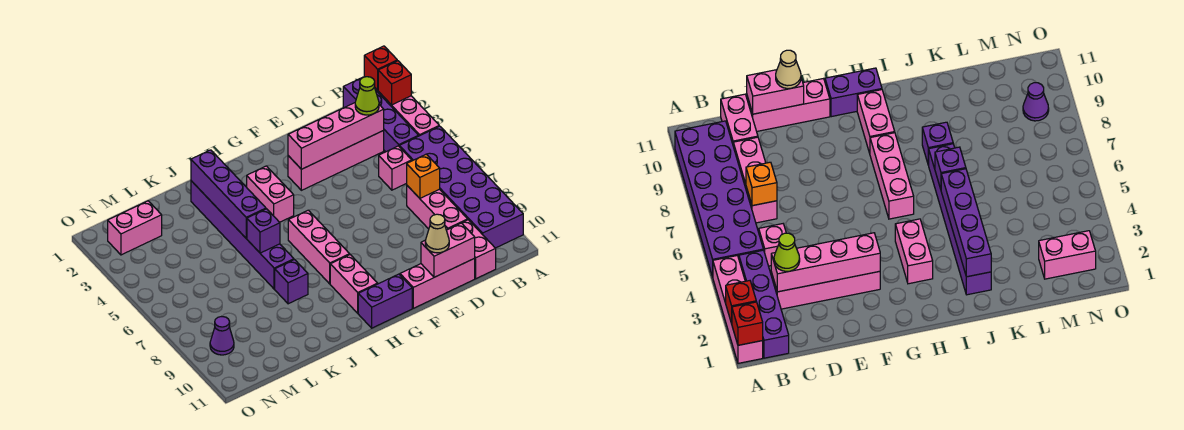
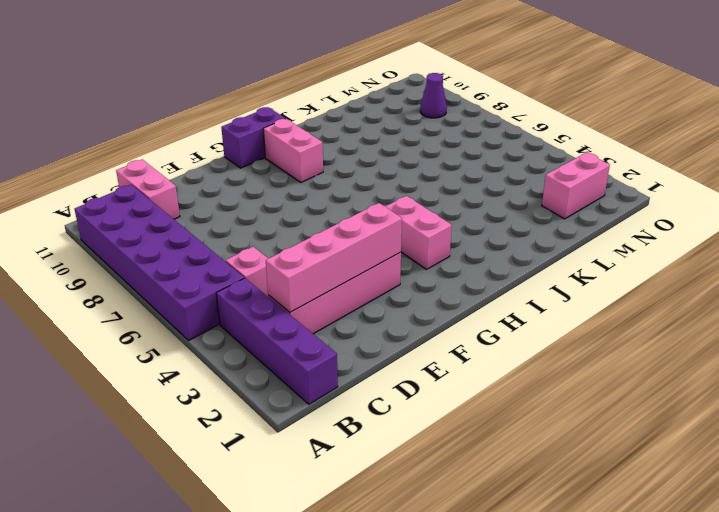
none -> pink brick A1:A4 level 1
none -> pink brick C7:C9 level 1
none -> pink brick D11:F11 level 1

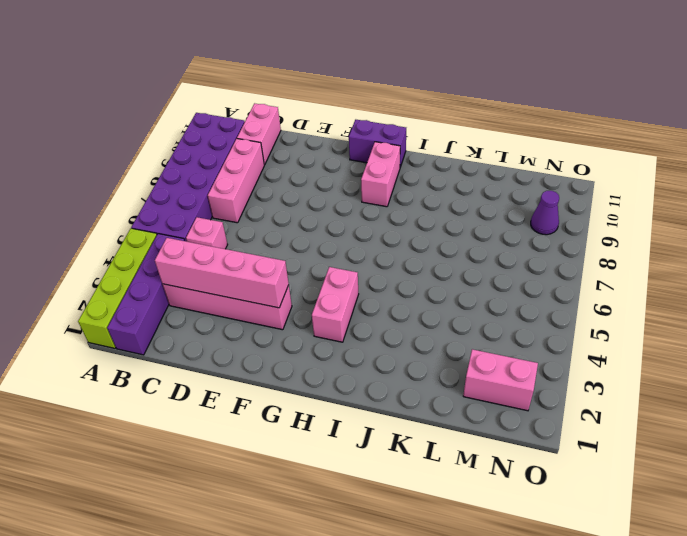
lime brick A1:A4 level 1 -> pink brick A1:A4 level 1
none -> pink brick D11:F11 level 1
none -> pink brick H6:H8 level 1
none -> purple brick J2:J7 level 1

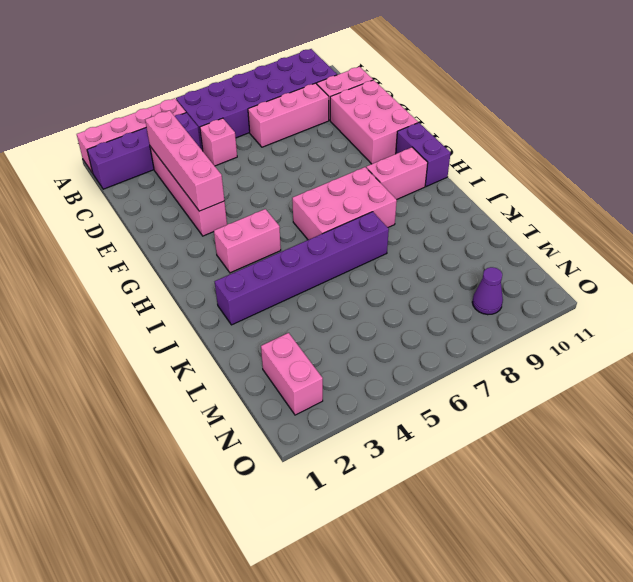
pink brick D10:F11 level 1 -> pink brick D11:F11 level 1
pink brick H6:I8 level 1 -> pink brick H6:H8 level 1
none -> purple brick J8 level 1
none -> red brick A1 level 2
none -> red brick A2 level 2

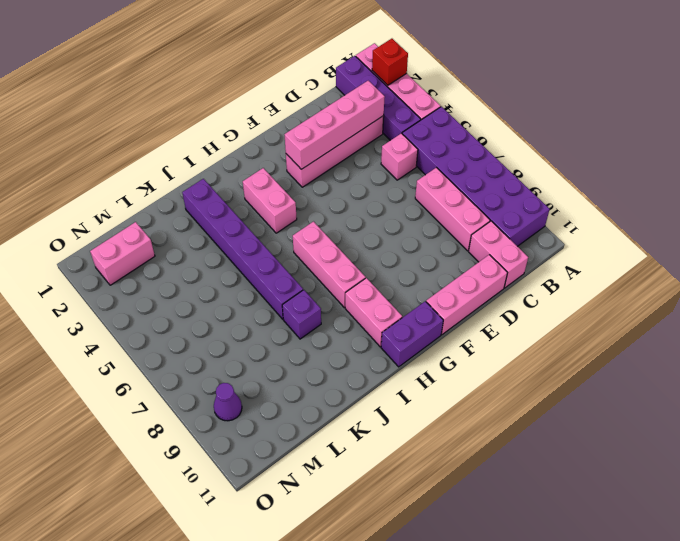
none -> red brick A1 level 2
none -> orange brick C7 level 2
none -> pink brick D11:E11 level 2

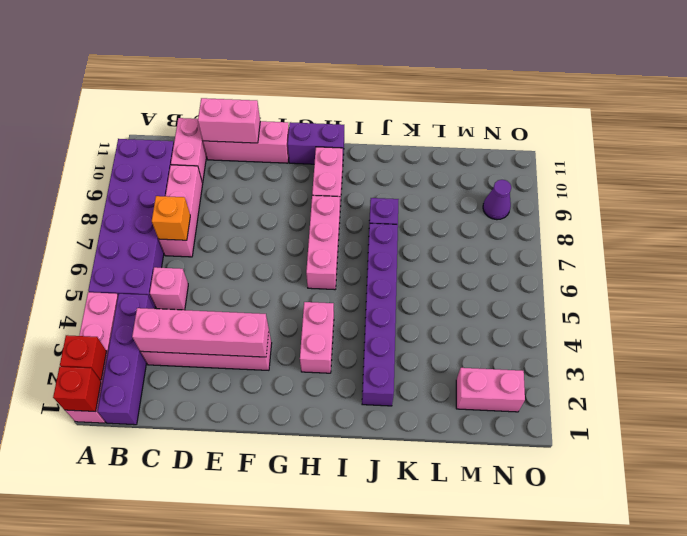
none -> purple brick J2:J5 level 2
none -> purple brick J6 level 2
none -> lime cone C3 level 3

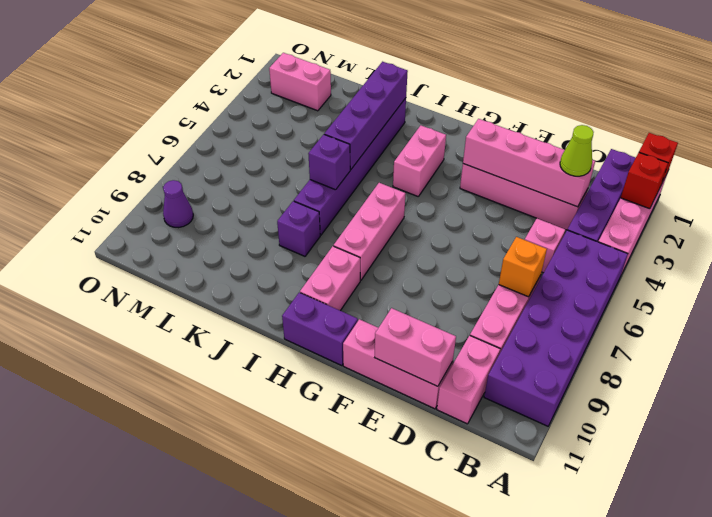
none -> tan cone E11 level 3

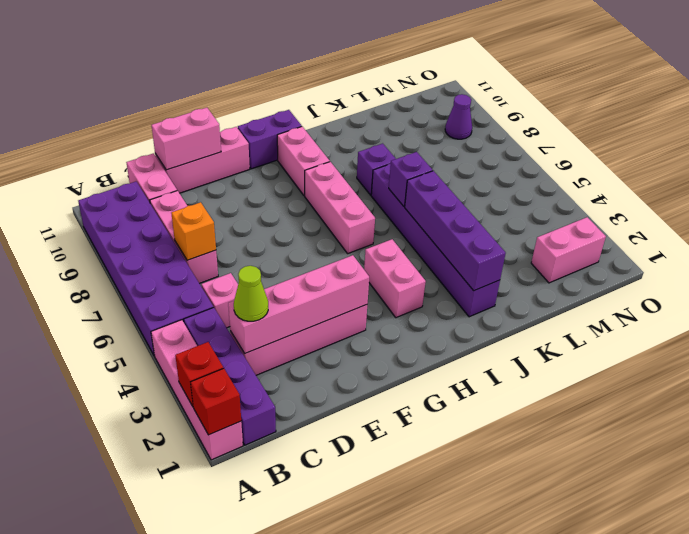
none -> tan cone E11 level 3

